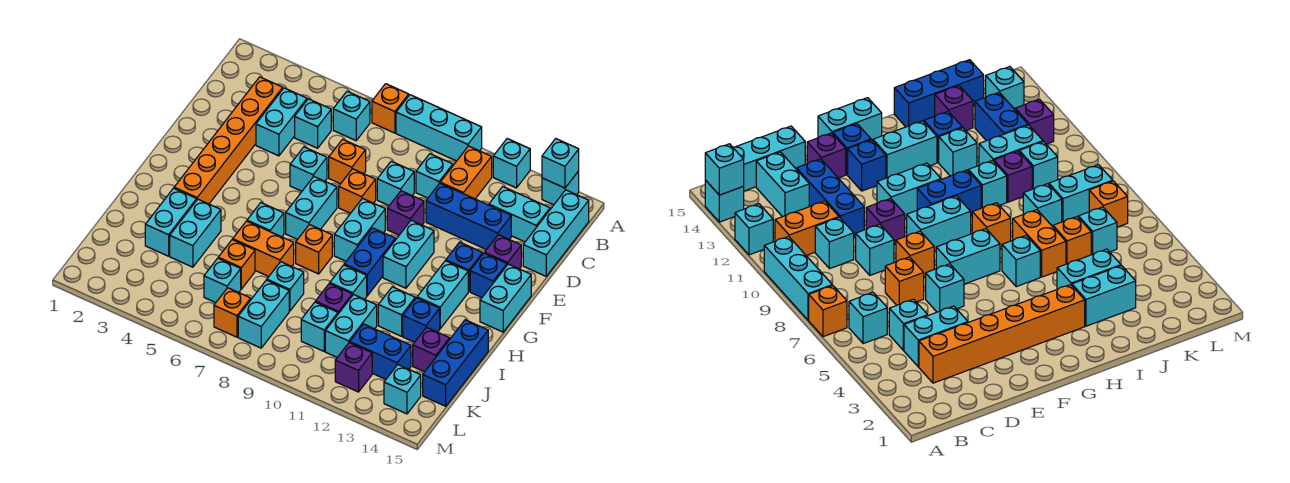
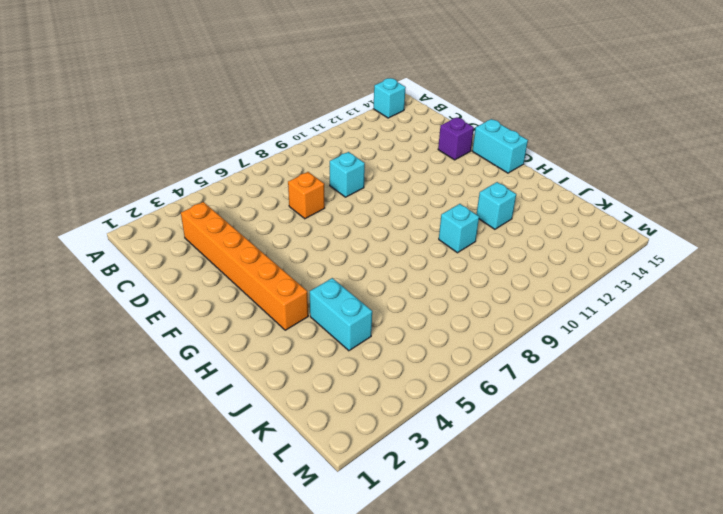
none -> orange brick A7 level 1
none -> cyan brick A8:A10 level 1
none -> cyan brick A12 level 1
none -> cyan brick B6 level 1

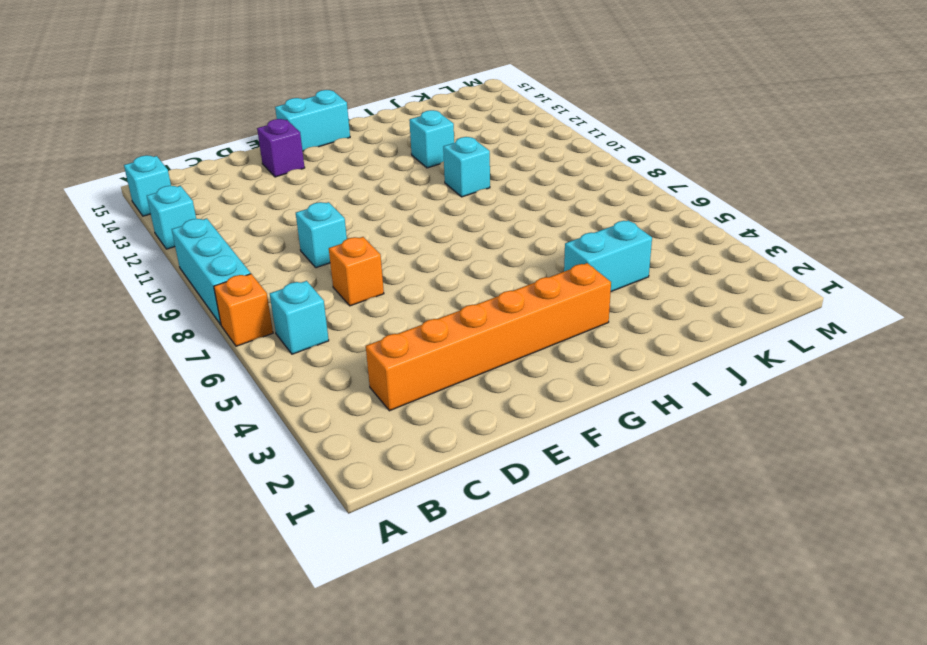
none -> orange brick B11:C11 level 1
none -> cyan brick B15:D15 level 1
none -> cyan brick C4:D4 level 1
none -> cyan brick C5 level 1

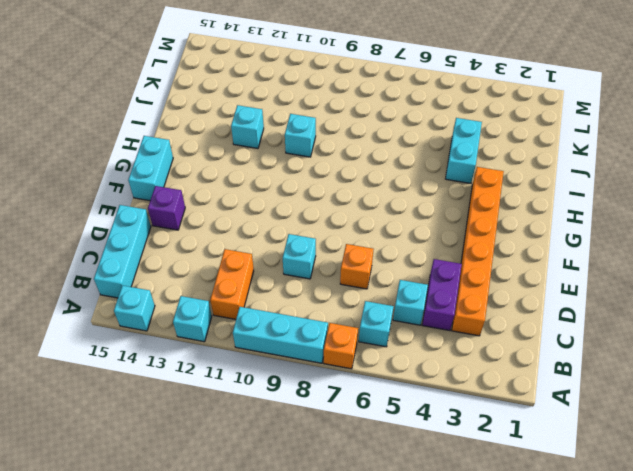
purple brick C4:D4 level 1 -> cyan brick C4:D4 level 1
none -> cyan brick C10 level 1
none -> cyan brick C13:C14 level 1
none -> blue brick D11:D13 level 1
none -> cyan brick E6 level 1

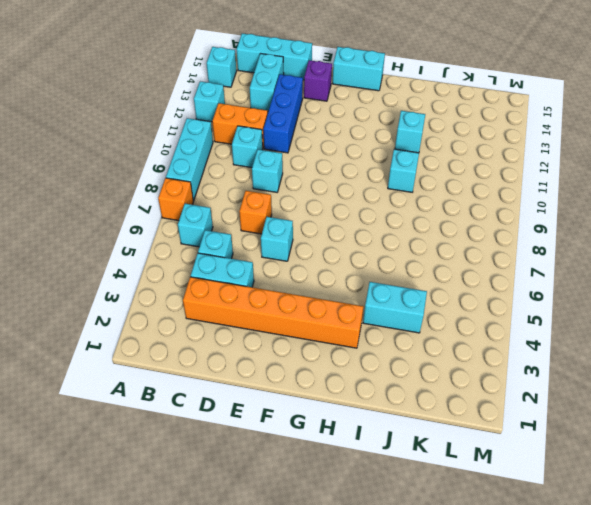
none -> orange brick E8 level 1
none -> purple brick E10 level 1
none -> cyan brick F7:G7 level 1
none -> cyan brick F9:G9 level 1

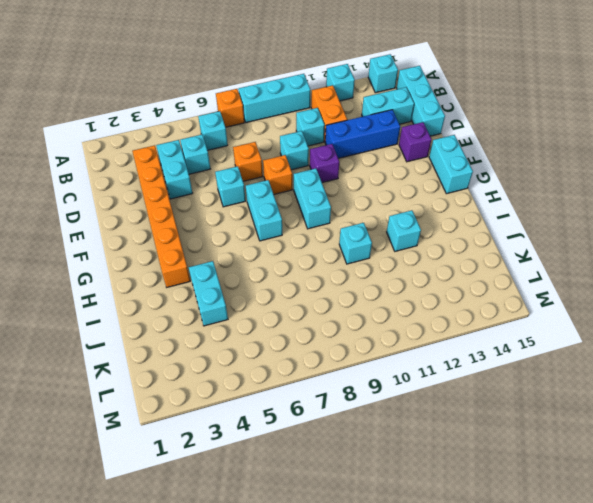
none -> cyan brick F11:G11 level 1
none -> blue brick F13 level 1
none -> blue brick F14 level 1
none -> blue brick G10:H10 level 1

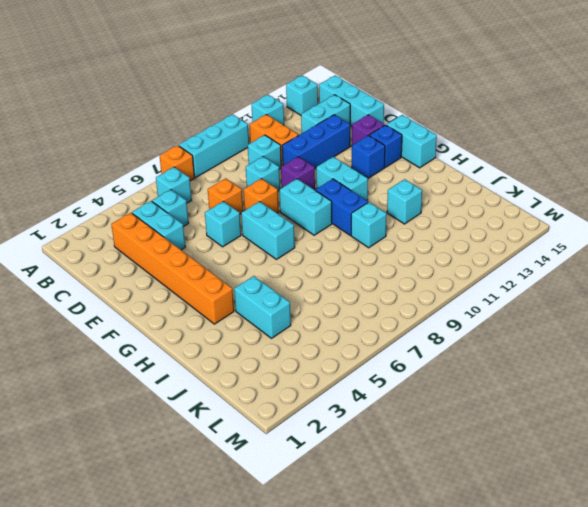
none -> cyan brick G13:H13 level 1
none -> cyan brick H6 level 1
none -> orange brick H8 level 1
none -> cyan brick I3:J3 level 1

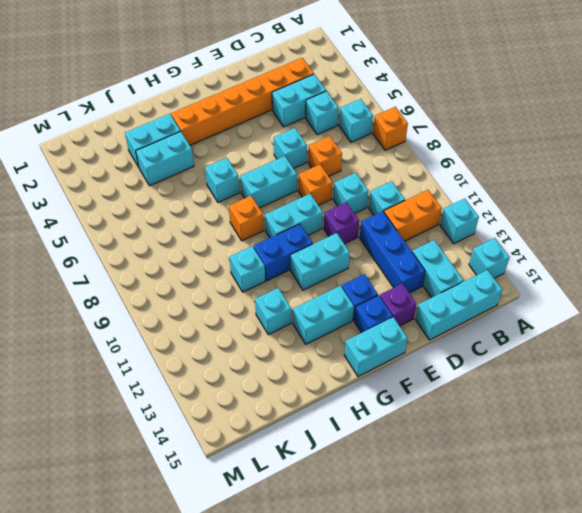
none -> cyan brick A8:A10 level 1
none -> orange brick I6:I7 level 1
none -> blue brick I13 level 1
none -> blue brick I15:K15 level 1

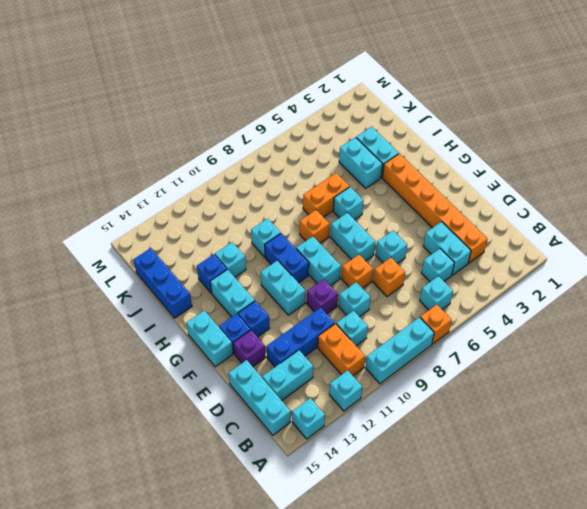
none -> orange brick J6 level 1
none -> cyan brick J8 level 1
none -> purple brick J10 level 1
none -> cyan brick J11:K11 level 1

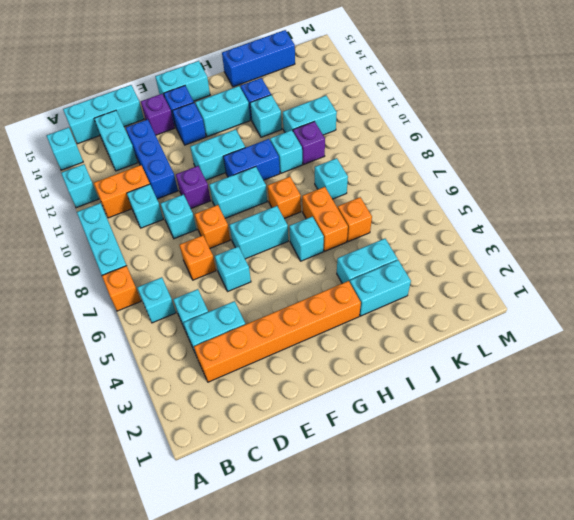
none -> purple brick J14 level 1
none -> cyan brick K6 level 1
none -> cyan brick K8:L8 level 1
none -> cyan brick K10 level 1

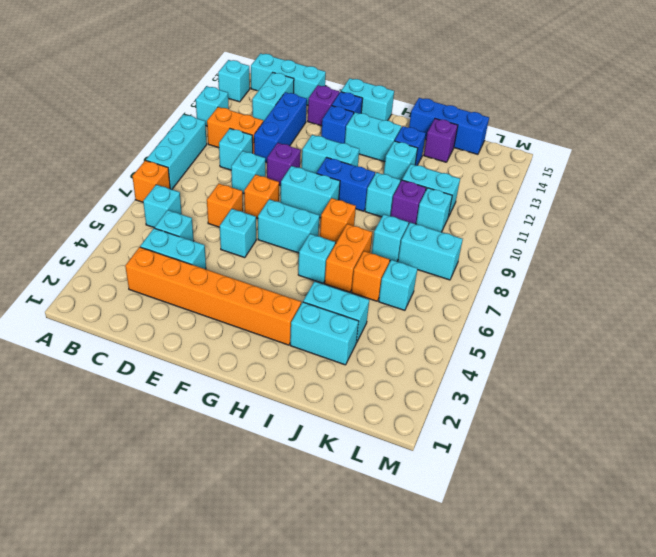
none -> blue brick K12:K13 level 1
none -> orange brick L7 level 1
none -> purple brick L12 level 1
none -> cyan brick L14 level 1

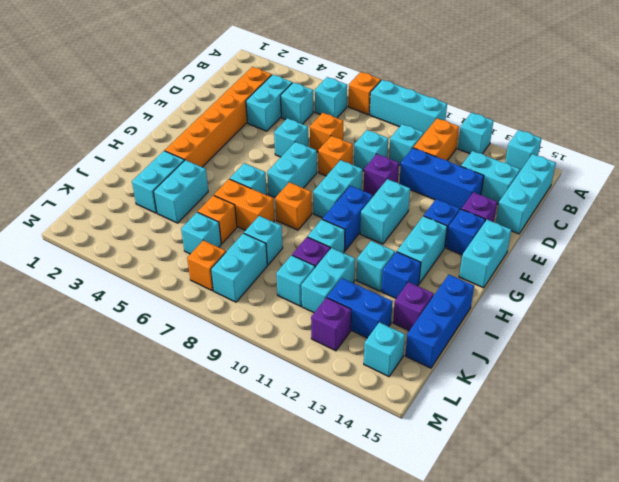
none -> cyan brick A14 level 2

